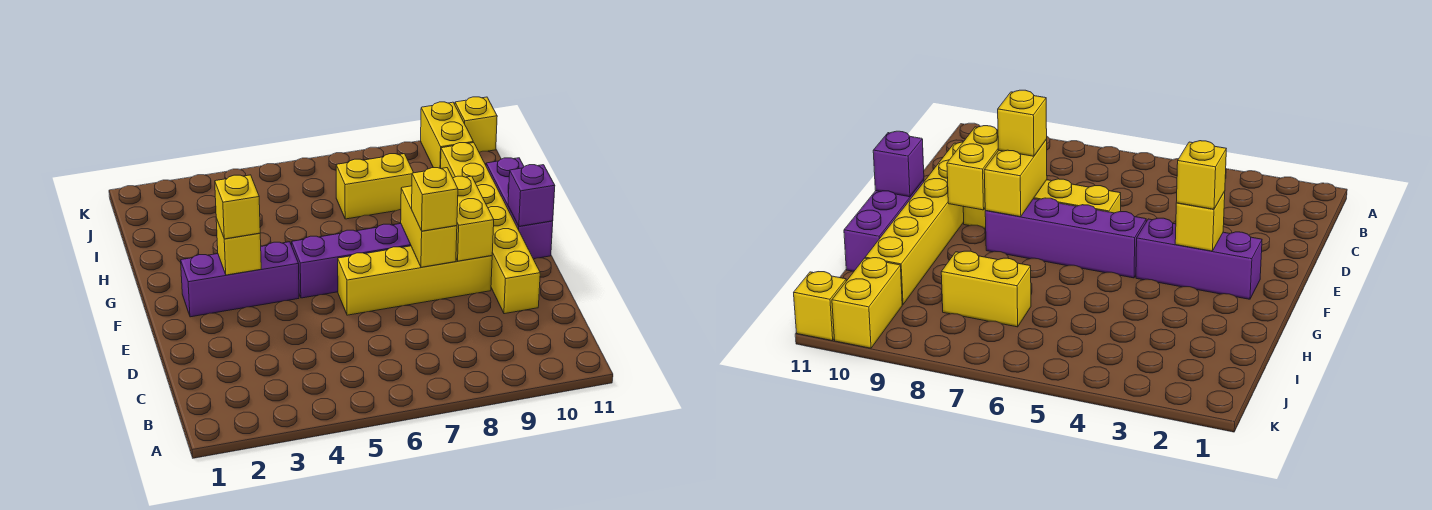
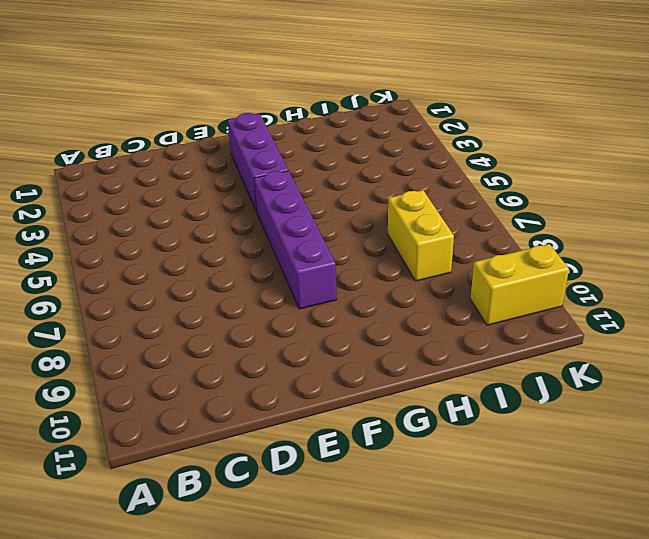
none -> yellow brick D10:I10 level 1
none -> yellow brick E6:E9 level 1
none -> purple brick F11:H11 level 1

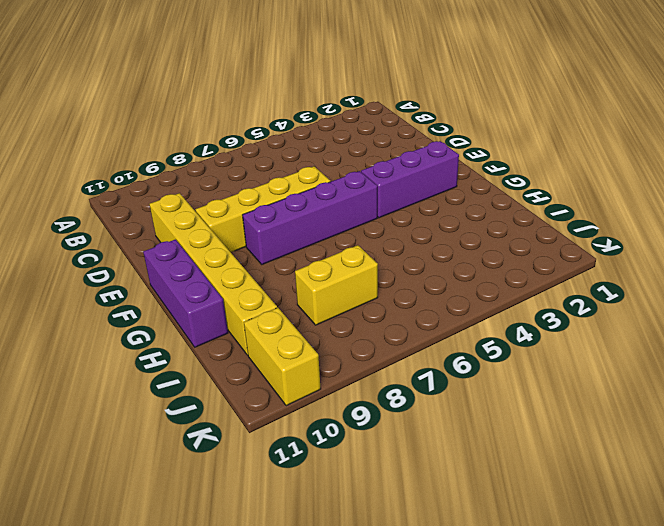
none -> yellow brick K11 level 1
none -> yellow brick E8:F8 level 2
none -> yellow brick E9:F9 level 2

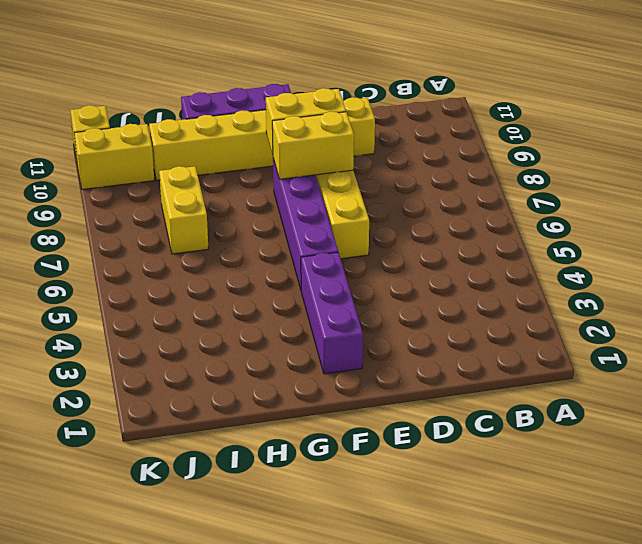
none -> yellow brick F3 level 2
none -> purple brick F11 level 2
none -> yellow brick E8 level 3

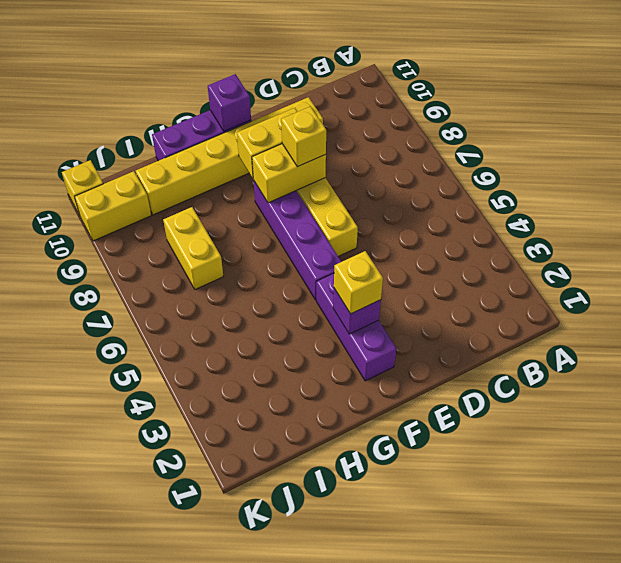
purple brick F3 level 2 -> yellow brick F3 level 2

